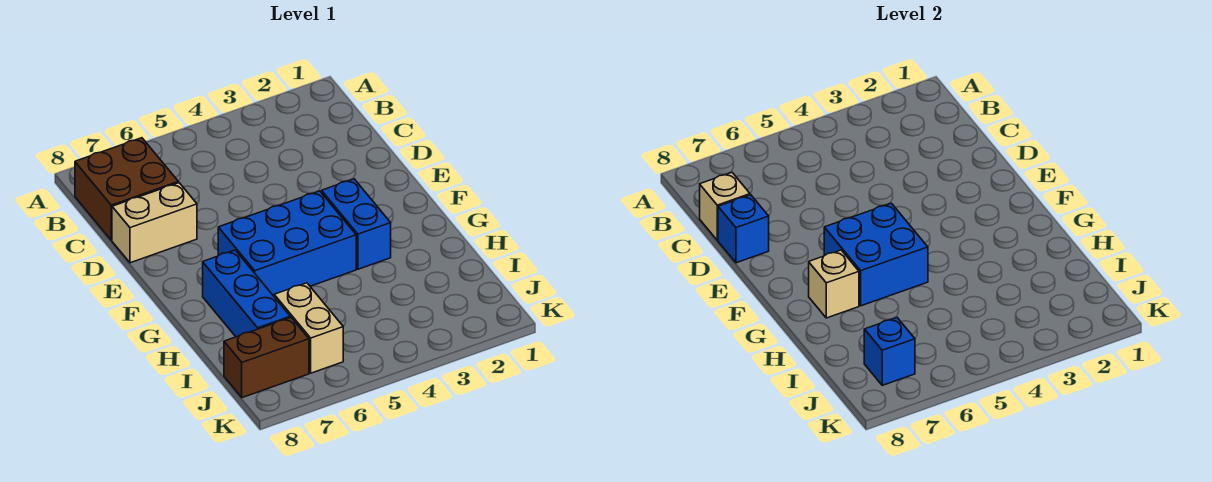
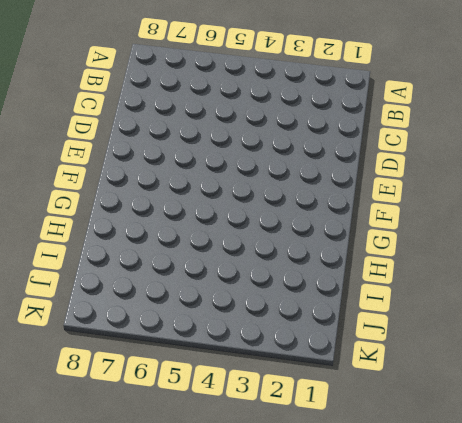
none -> brown brick B7:C8 level 1
none -> tan brick D7:D8 level 1
none -> blue brick F3:G3 level 1

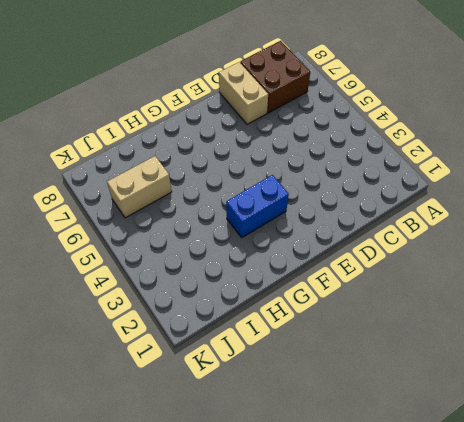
none -> blue brick F4:G6 level 1
none -> blue brick G7:I7 level 1
none -> brown brick J7:J8 level 1

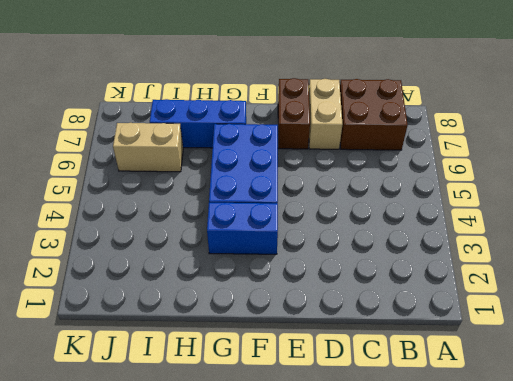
brown brick E7:E8 level 1 -> brown brick J7:J8 level 1
none -> tan brick C8 level 2
none -> blue brick D8 level 2
none -> blue brick F5:G6 level 2

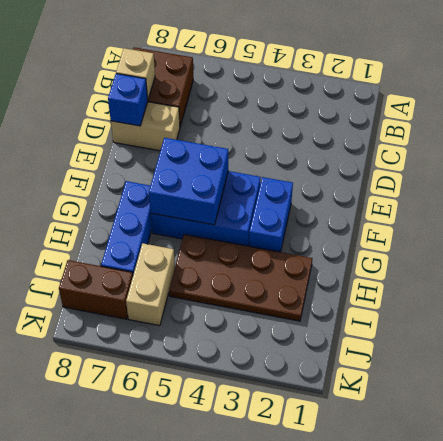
brown plate H2:I5 level 1 -> none
none -> tan brick G7 level 2
none -> blue brick J7 level 2

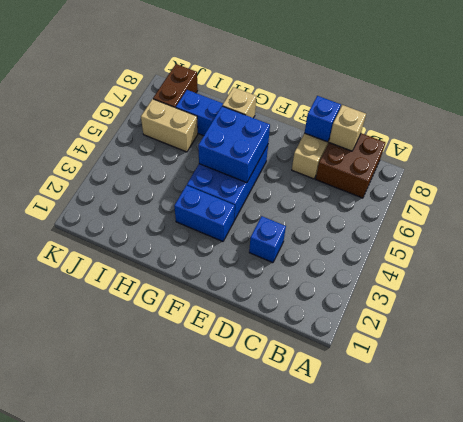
blue brick D3 level 1 -> blue brick J7 level 2

